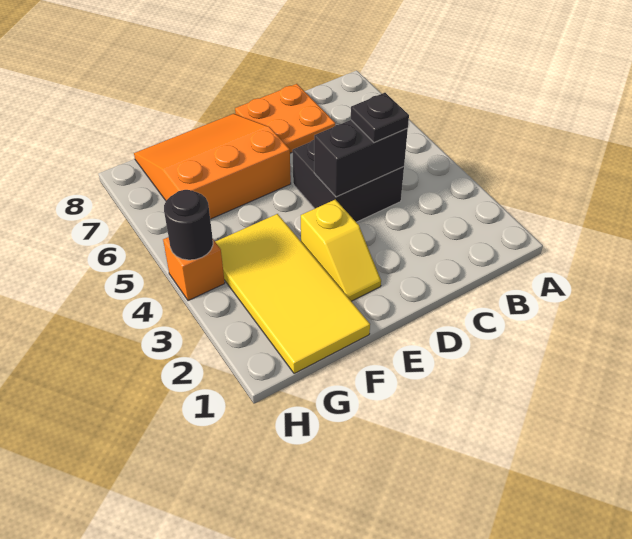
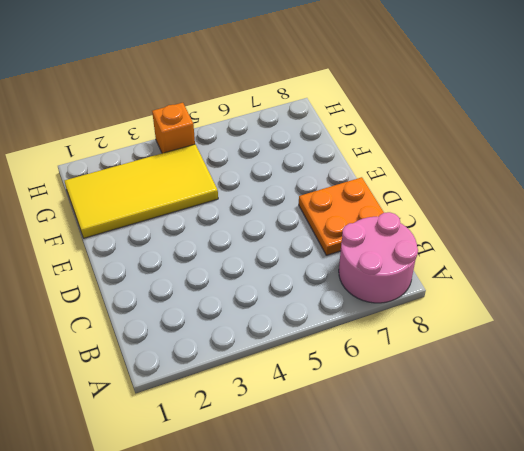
pink round brick A7:B8 level 1 -> none
none -> black brick C4:D5 level 1
none -> yellow slope E2:E3 level 1 top 3

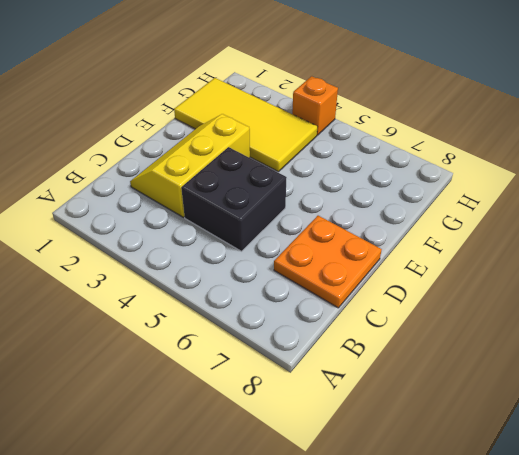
yellow slope C2:E3 level 1 top 3 -> yellow slope E2:E3 level 1 top 3
none -> orange slope E6:G8 level 1 top 6
none -> black brick C4:D4 level 2

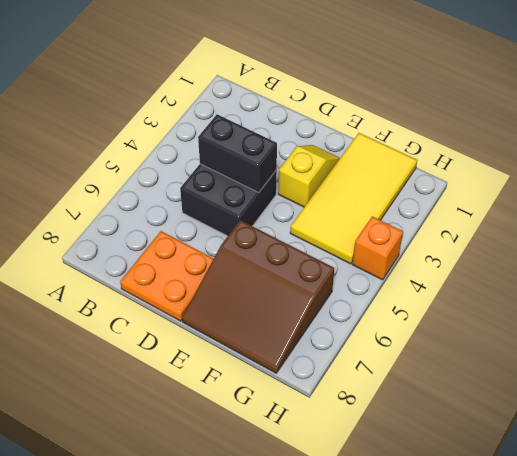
brown slope E6:G8 level 1 top 6 -> orange slope E6:G8 level 1 top 6
none -> black round brick H4 level 2
none -> black plate C4 level 3

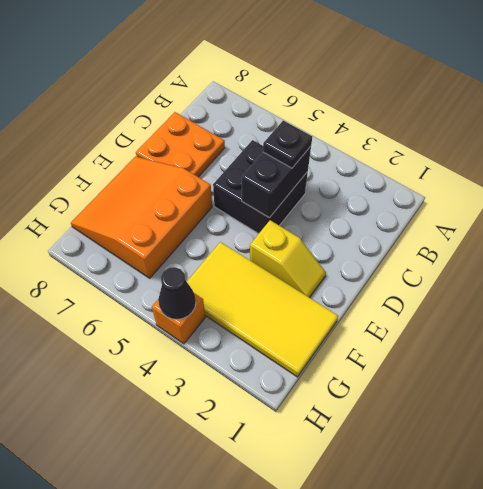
black cone H4 level 2 -> black round brick H4 level 2

